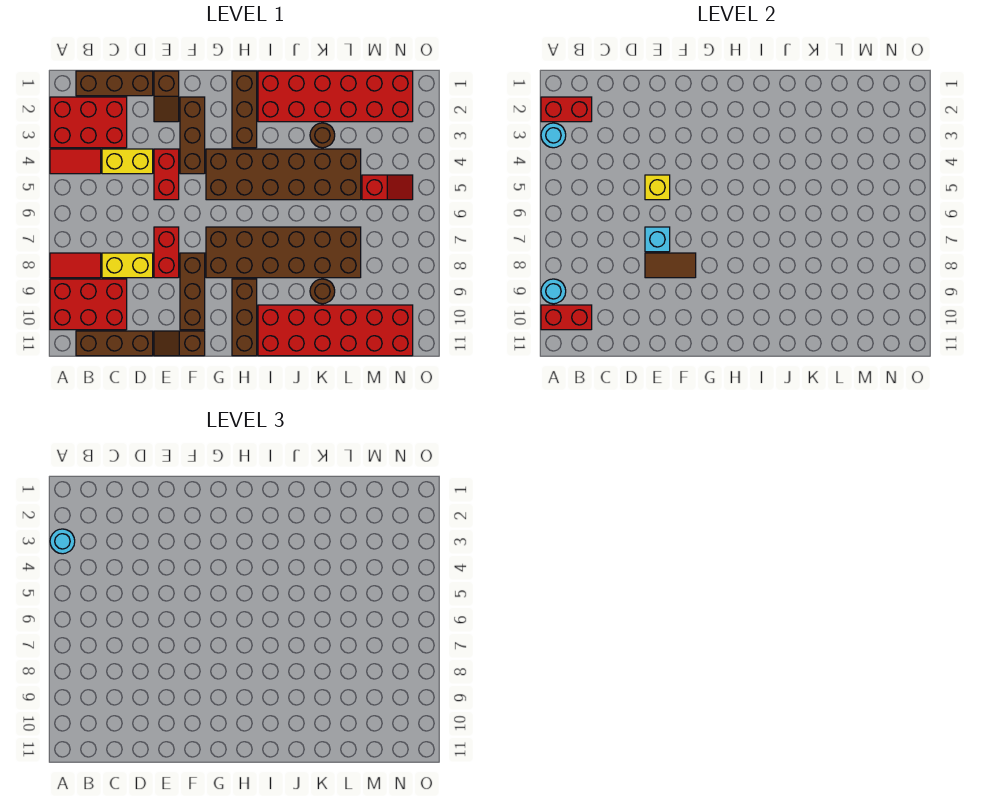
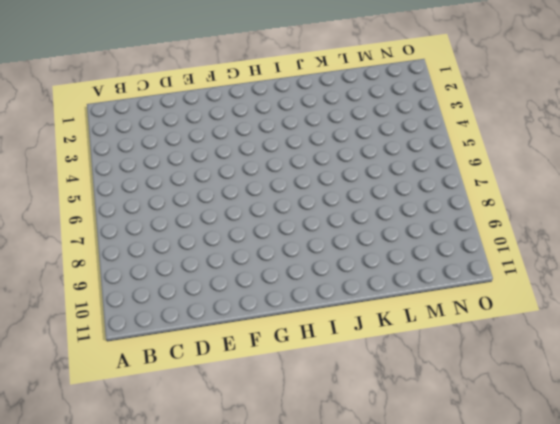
none -> red brick A2:C3 level 1
none -> red tile A4:B4 level 1
none -> red tile A8:B8 level 1
none -> red brick A9:C10 level 1

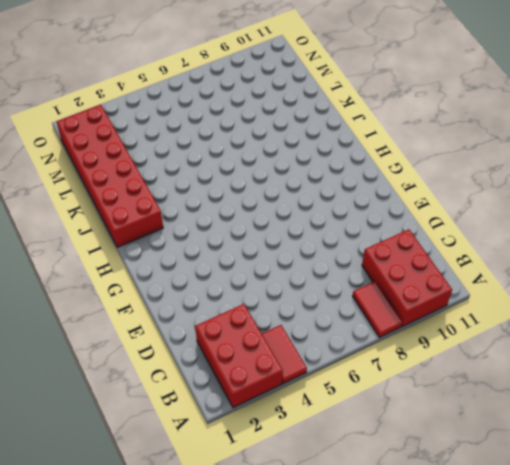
none -> brown brick B1:D1 level 1
none -> brown brick B11:D11 level 1
none -> yellow brick C4:D4 level 1
none -> yellow brick C8:D8 level 1

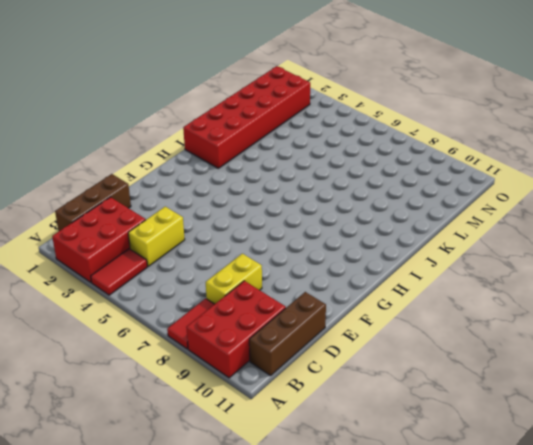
none -> brown slope E1:E2 level 1 top 1
none -> red brick E4:E5 level 1
none -> red brick E7:E8 level 1
none -> brown slope E11:F11 level 1 top F

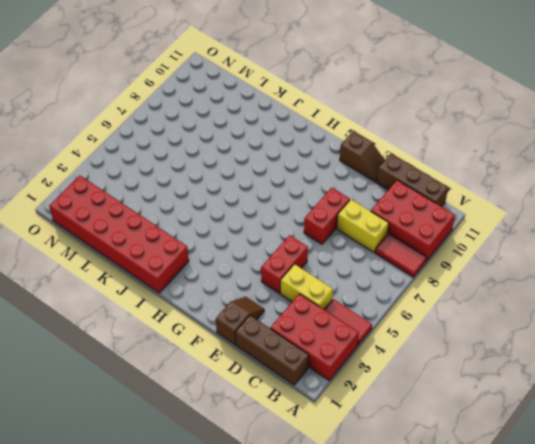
none -> brown brick F2:F4 level 1
none -> brown brick F8:F10 level 1
none -> brown brick G4:L5 level 1
none -> brown brick G7:L8 level 1

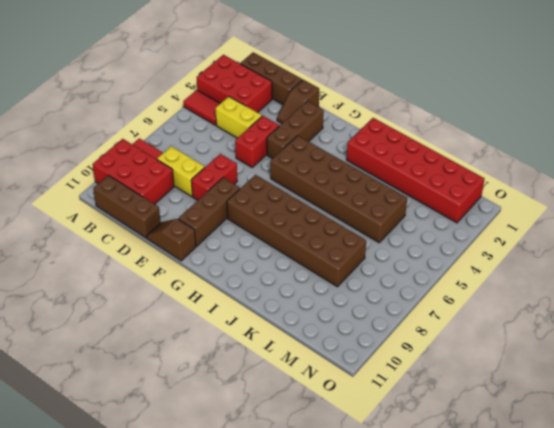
none -> brown brick H1:H3 level 1
none -> brown brick H9:H11 level 1
none -> red brick I10:N11 level 1
none -> brown round brick K3 level 1

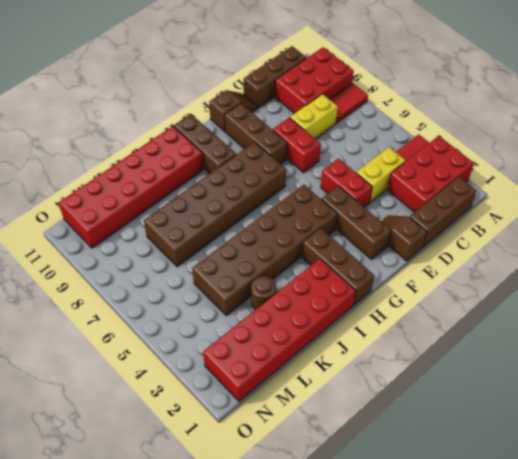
none -> brown round brick K9 level 1
none -> red slope M5:N5 level 1 top M
none -> red brick A2:B2 level 2
none -> cyan round brick A3 level 2

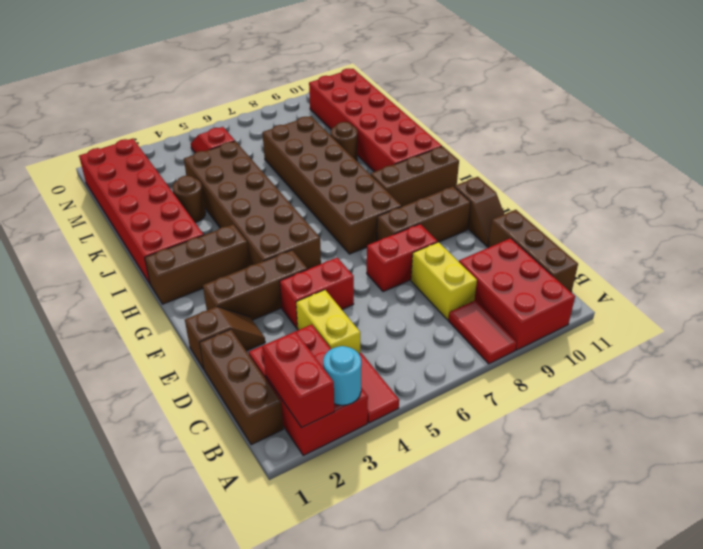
none -> cyan round brick A9 level 2
none -> red brick A10:B10 level 2
none -> yellow brick E5 level 2
none -> cyan brick E7 level 2

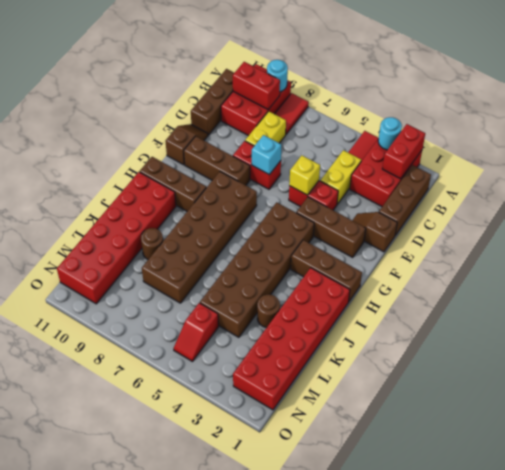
red brick B9:B10 level 2 -> red brick A10:B10 level 2
none -> brown tile E8:F8 level 2
none -> cyan round brick A3 level 3

